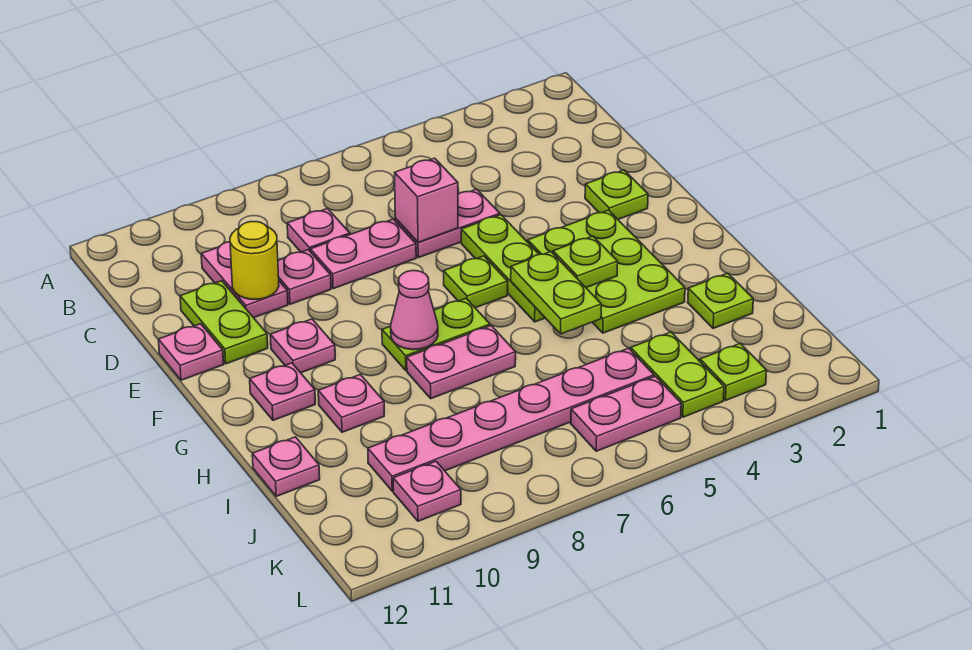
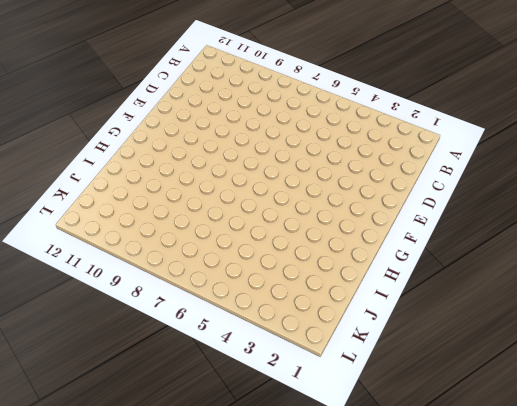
none -> pink plate C8 level 1
none -> pink plate C10:D10 level 1
none -> pink plate D5:D6 level 1

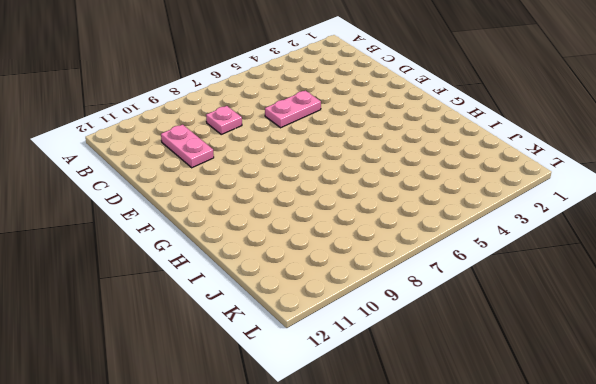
none -> pink plate D7:D8 level 1
none -> pink plate D9 level 1
none -> lime plate D11:E11 level 1

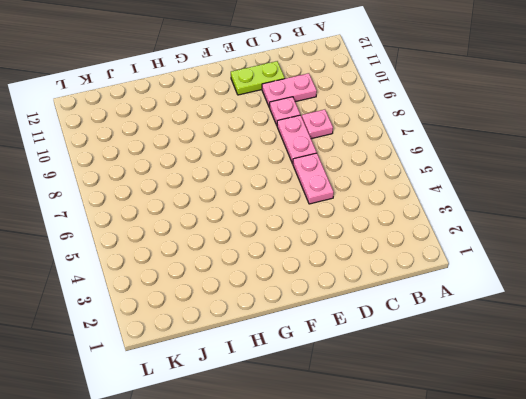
none -> lime plate E2 level 1
none -> lime plate E5:G5 level 1
none -> pink plate E12 level 1

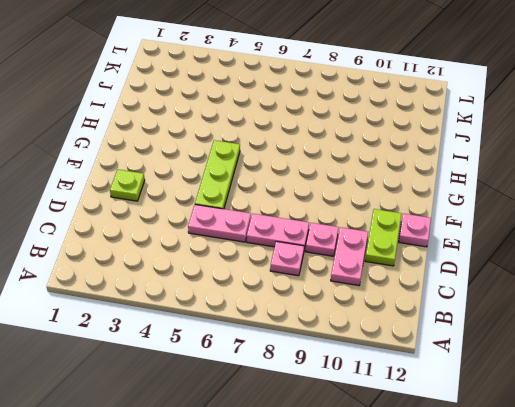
none -> lime plate F3:H4 level 1
none -> lime plate F6 level 1
none -> pink plate F10 level 1

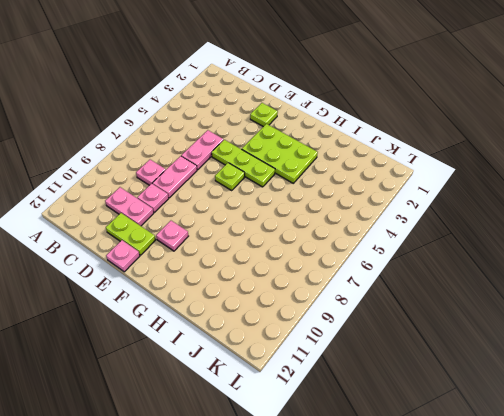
none -> lime plate G7:G8 level 1
none -> pink plate G11 level 1
none -> pink plate H7:H8 level 1

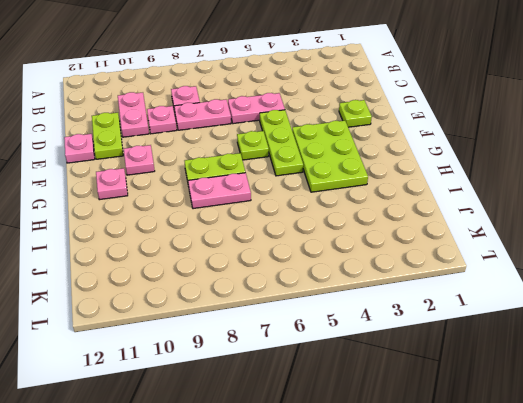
none -> pink plate H10 level 1
none -> lime plate I2 level 1
none -> pink plate I12 level 1

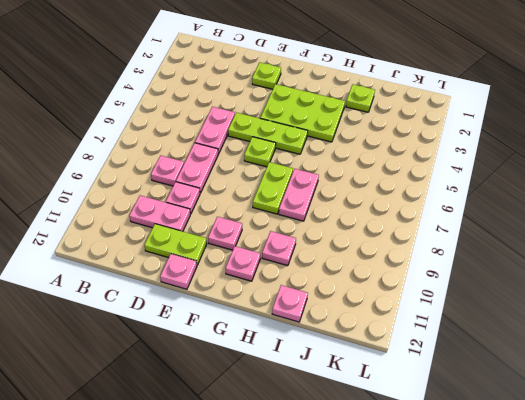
none -> lime plate J4:K4 level 1
none -> pink plate J5:J10 level 1
none -> lime plate K3 level 1

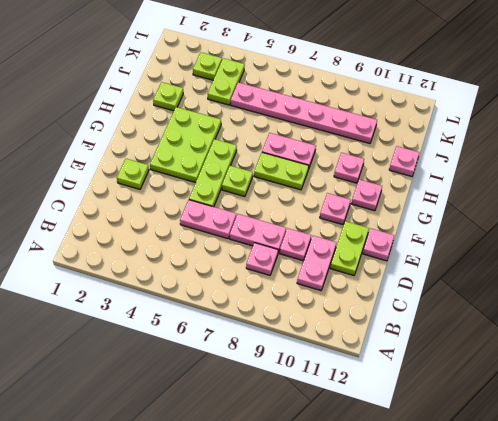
none -> pink plate K5:K6 level 1
none -> pink plate K10 level 1
none -> pink brick D6 level 2

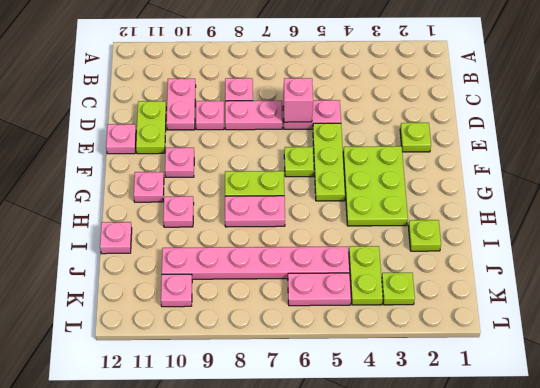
none -> yellow round brick D10 level 2
none -> lime plate G4 level 2
none -> lime plate G5:H5 level 2

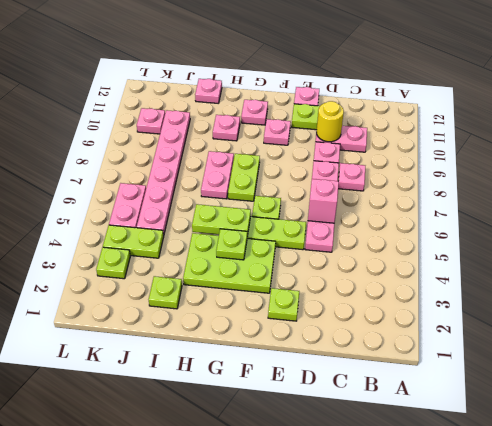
none -> pink cone G8 level 2

